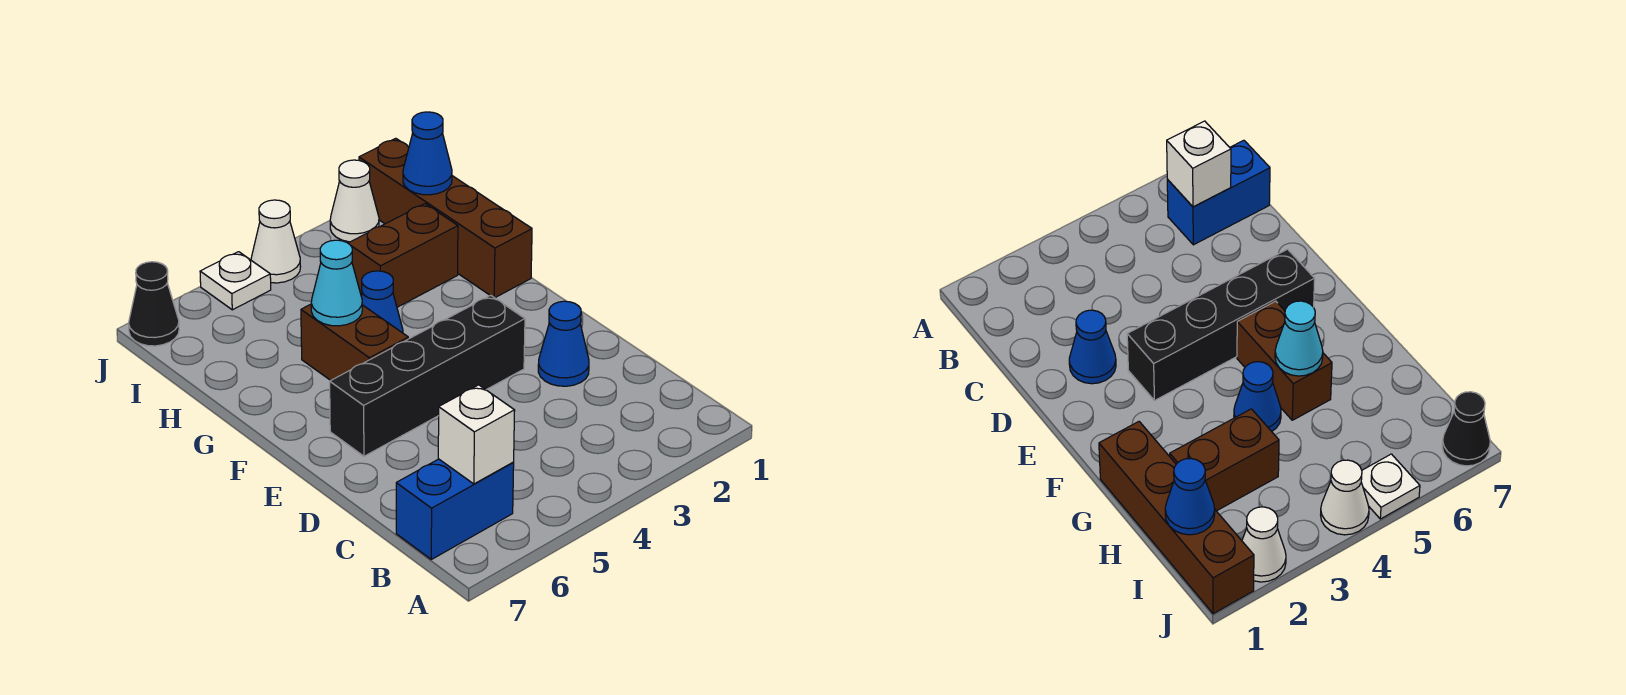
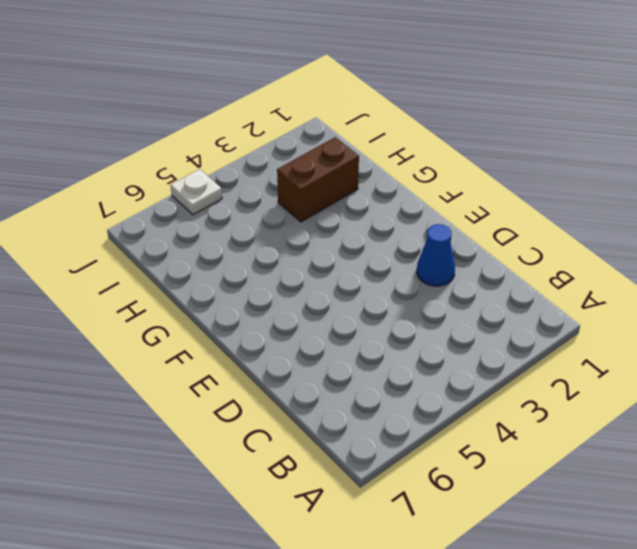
none -> blue brick B6:B7 level 1
none -> black brick E3:E6 level 1
none -> brown brick F5:G5 level 1

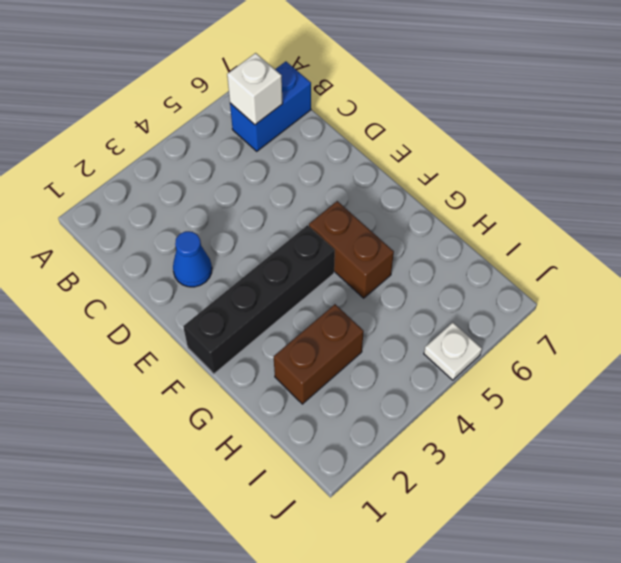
black brick F1:F4 level 1 -> black brick E3:E6 level 1
none -> brown brick G1:J1 level 1
none -> blue cone G4 level 1
none -> white cone J2 level 1

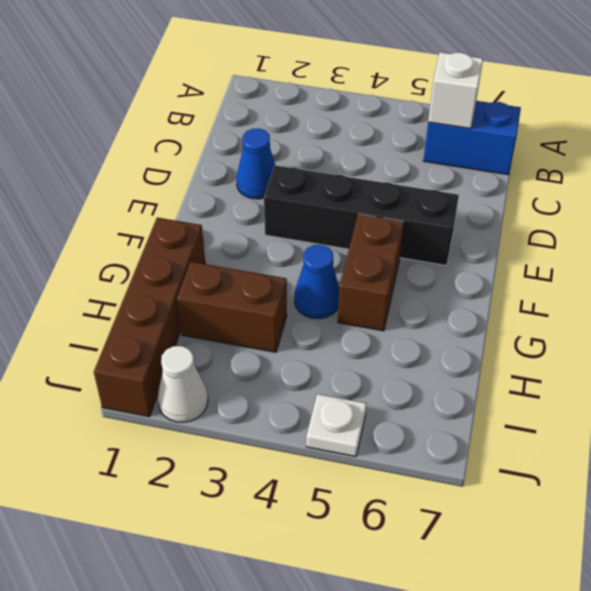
none -> white cone J4 level 1
none -> black cone J7 level 1
none -> cyan cone G5 level 2

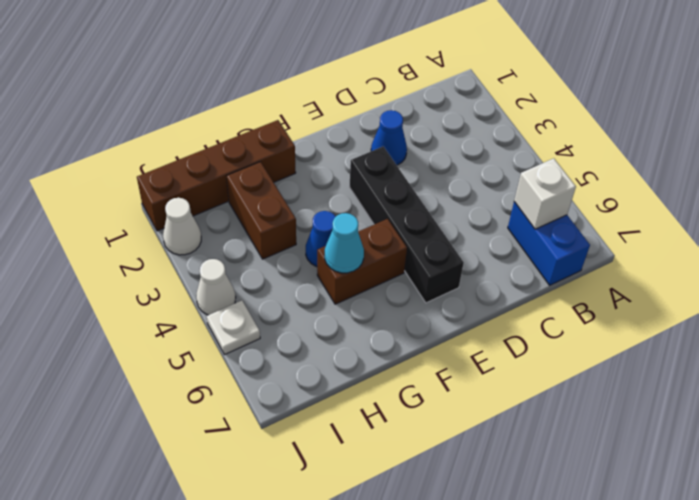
none -> black cone J7 level 1
none -> blue cone I1 level 2

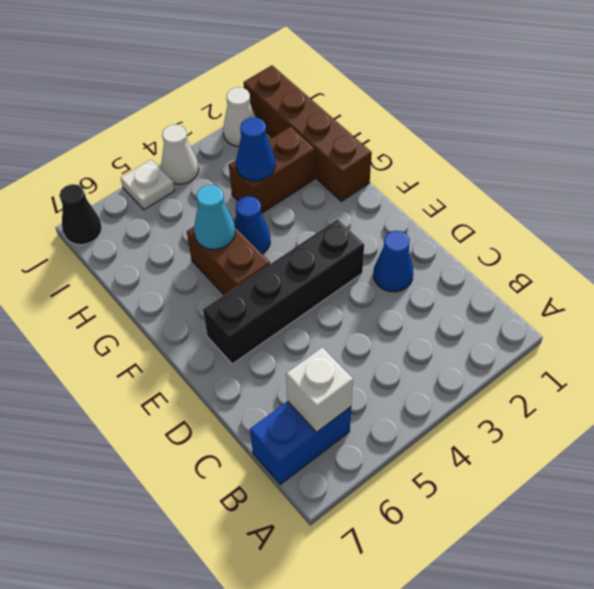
blue cone H3 level 2 -> blue cone I1 level 2

